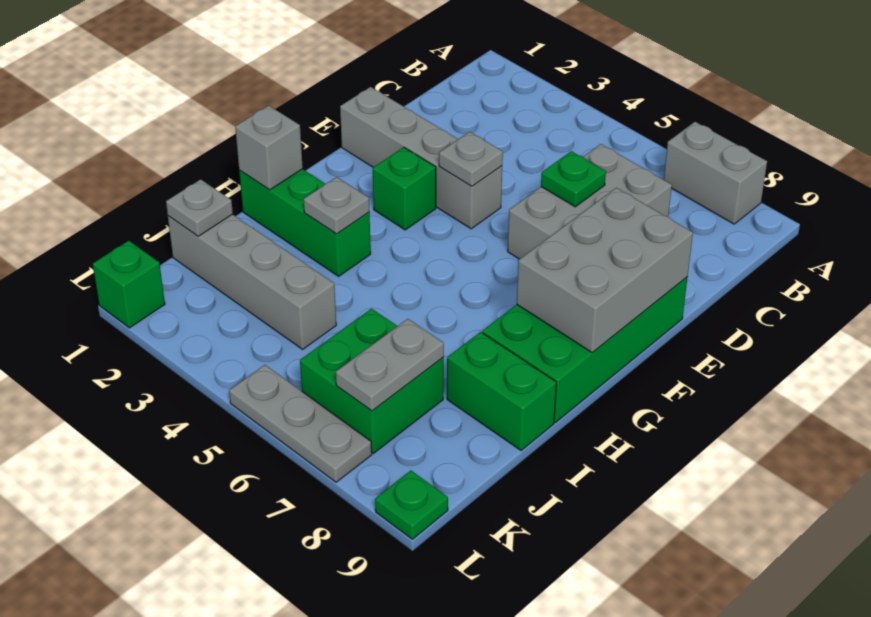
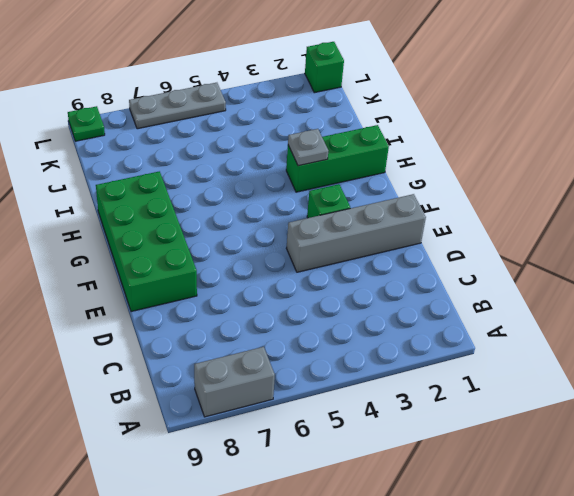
none -> grey brick C6:E7 level 1
none -> green brick I8:I9 level 1
none -> grey brick J1:J4 level 1

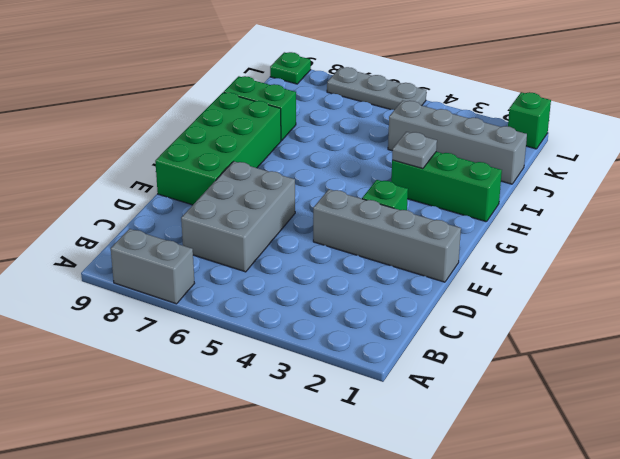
none -> green brick J6:K7 level 1
none -> green plate D6 level 2
none -> grey plate E4 level 2

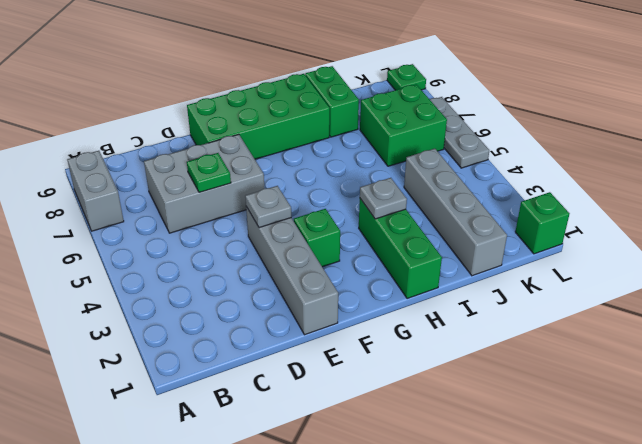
none -> grey brick E8:G9 level 2
none -> grey brick H1 level 2
none -> grey plate J1 level 2

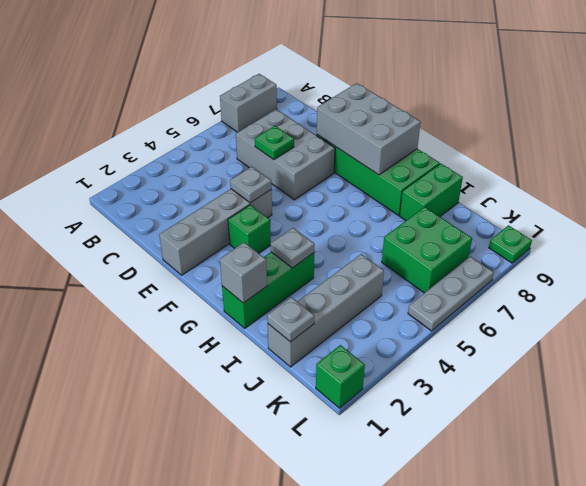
none -> grey plate J7:K7 level 2

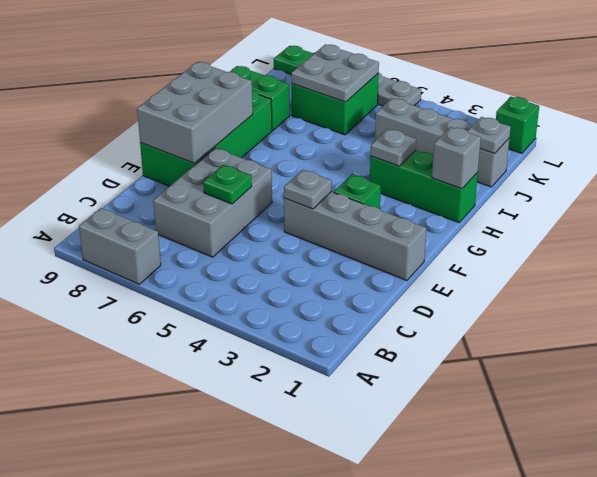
grey plate J6:K7 level 2 -> grey plate J7:K7 level 2

